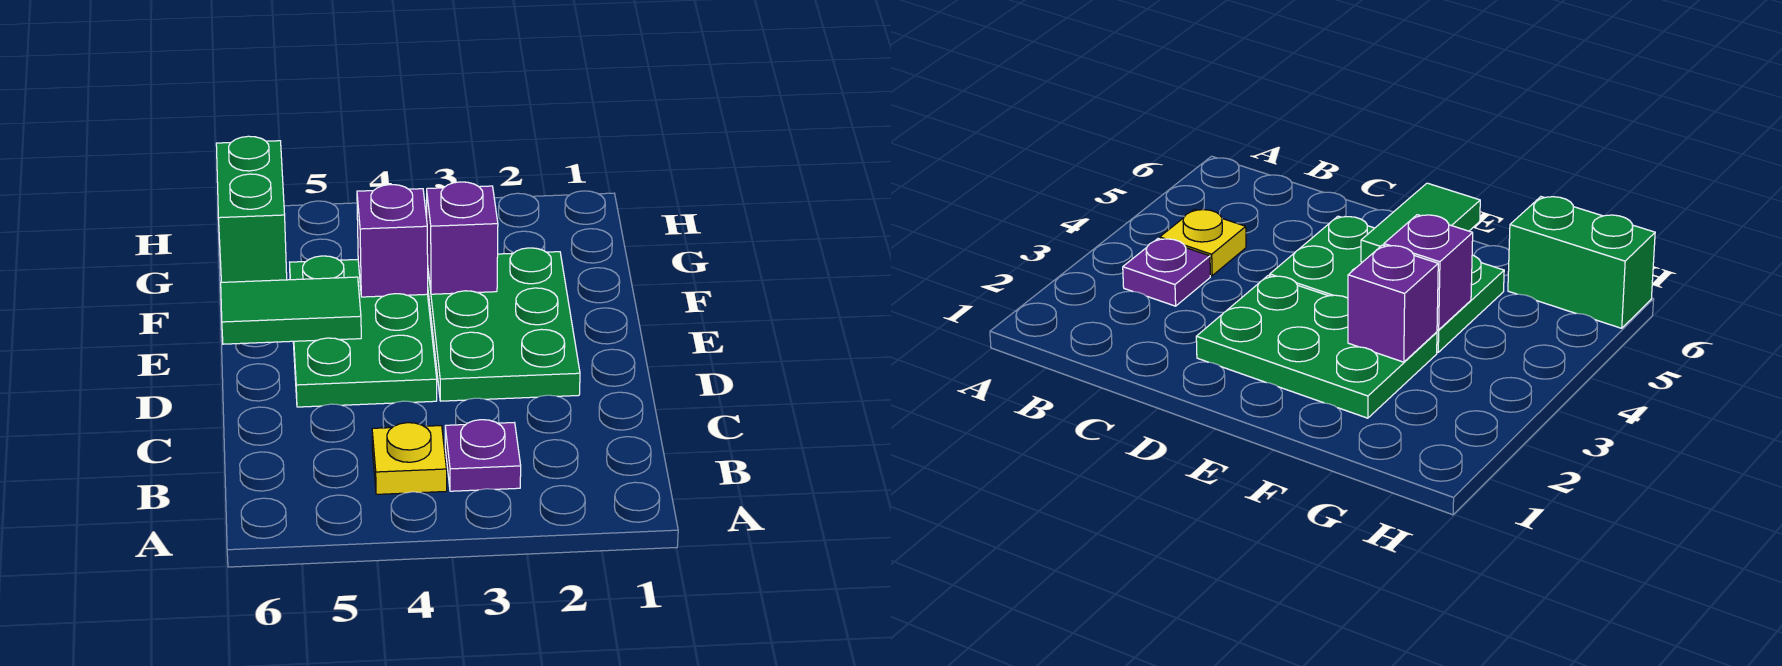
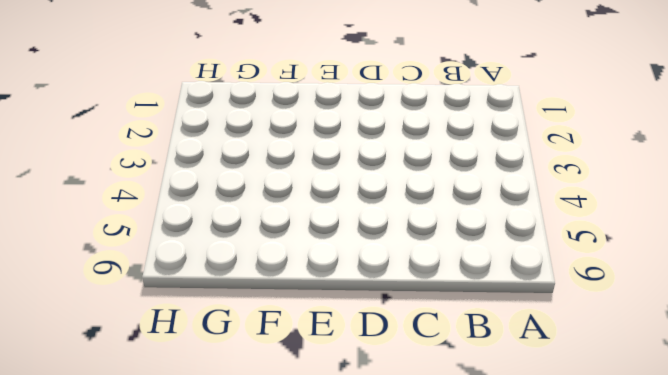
none -> purple plate B3 level 1
none -> yellow plate B4 level 1

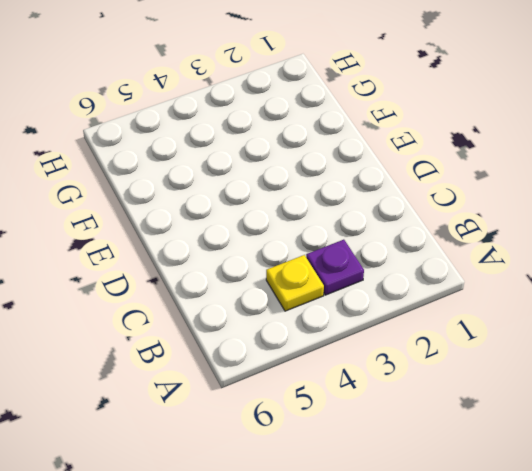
none -> green plate D2:F3 level 1
none -> green plate D4:F5 level 1

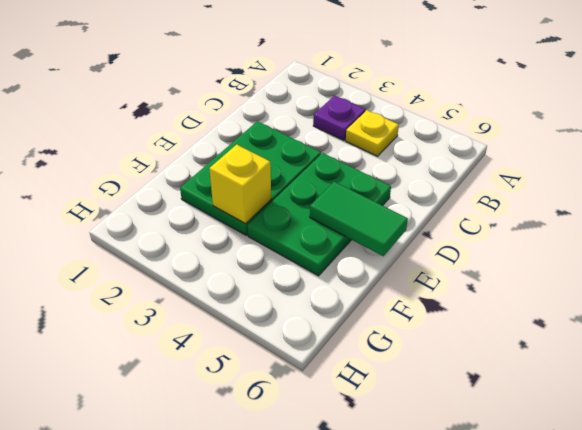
yellow brick F3 level 2 -> purple brick F3 level 2
none -> green brick G6:H6 level 1
none -> purple brick F4 level 2

